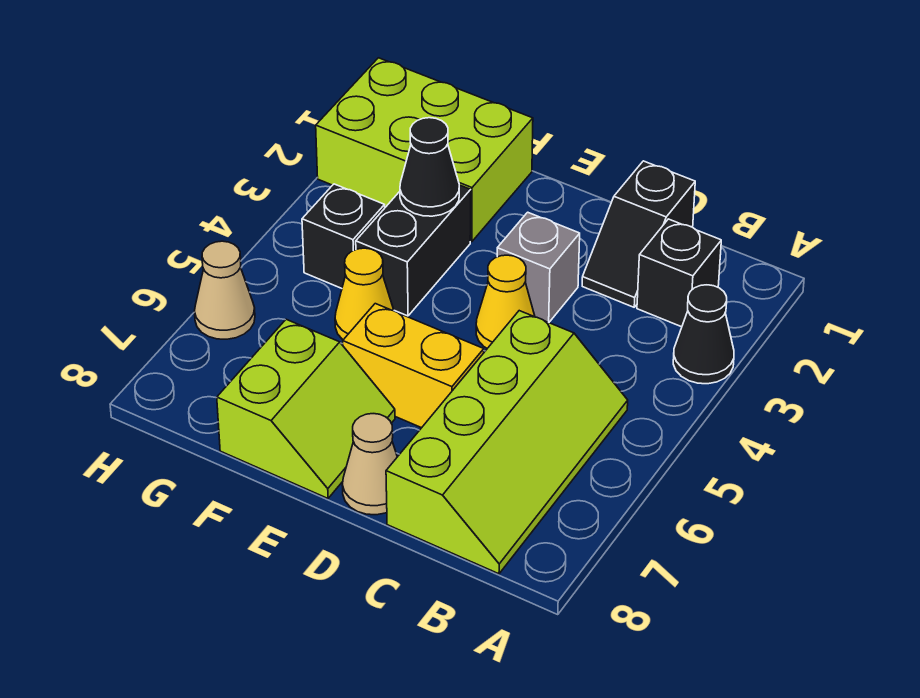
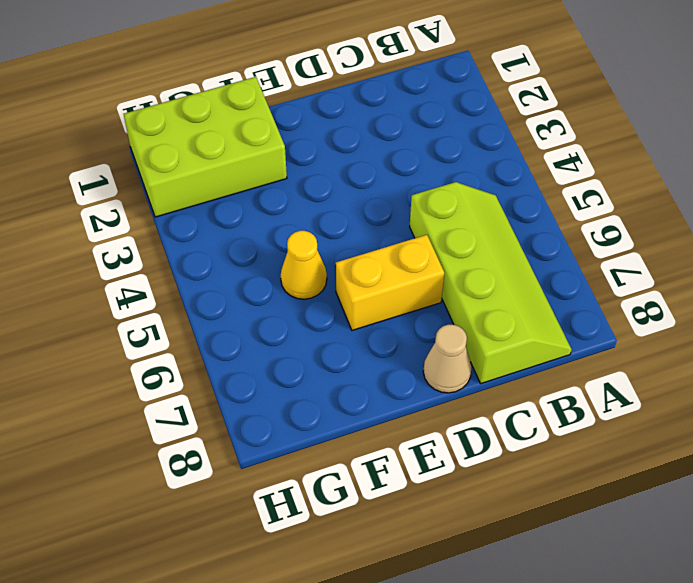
none -> black cone A3 level 1
none -> black brick B2 level 1
none -> black slope C1:C2 level 1 top 1

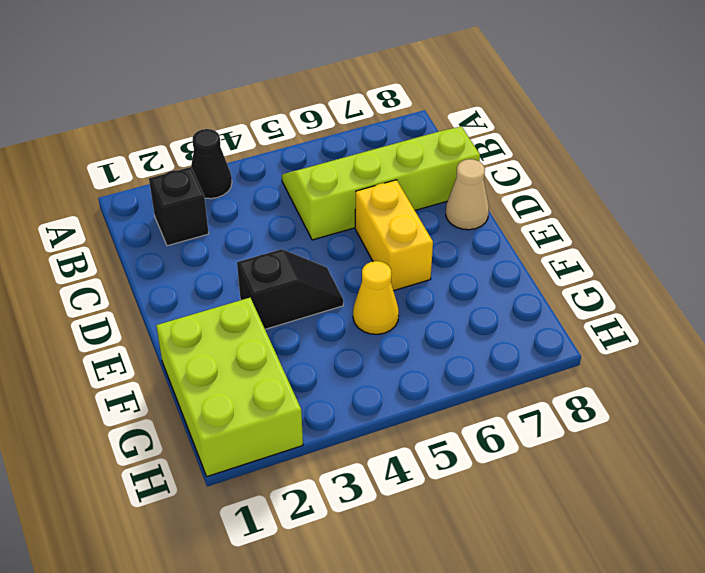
black slope E3:E4 level 1 top 3 -> black slope C1:C2 level 1 top 1
none -> grey brick D3 level 1
none -> yellow cone D4 level 1
none -> lime slope E7:F8 level 1 top F

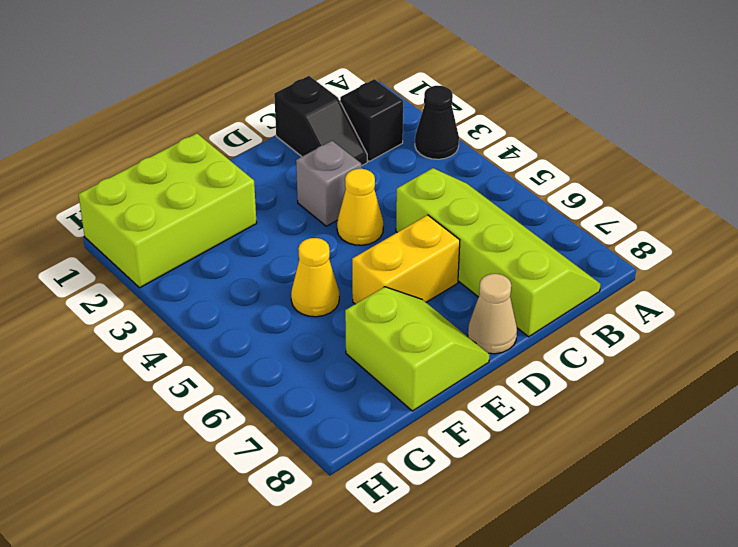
none -> black brick F3:F4 level 1
none -> black brick G4 level 1
none -> tan cone H6 level 1

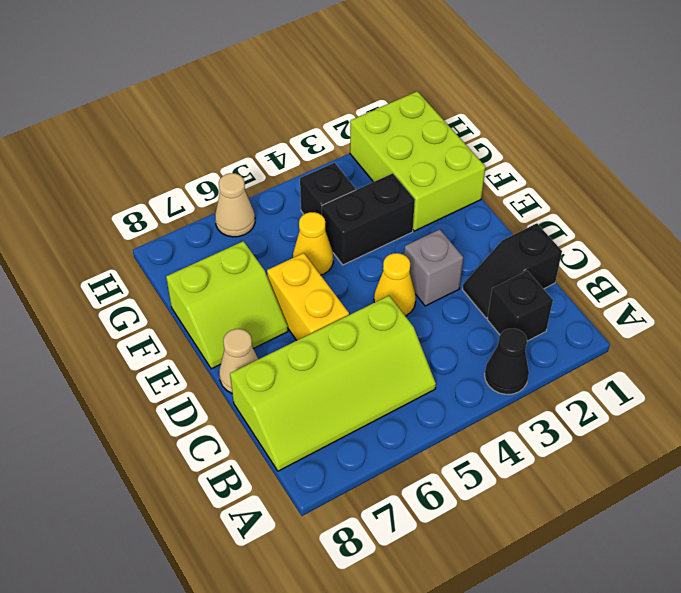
none -> black cone F3 level 2

